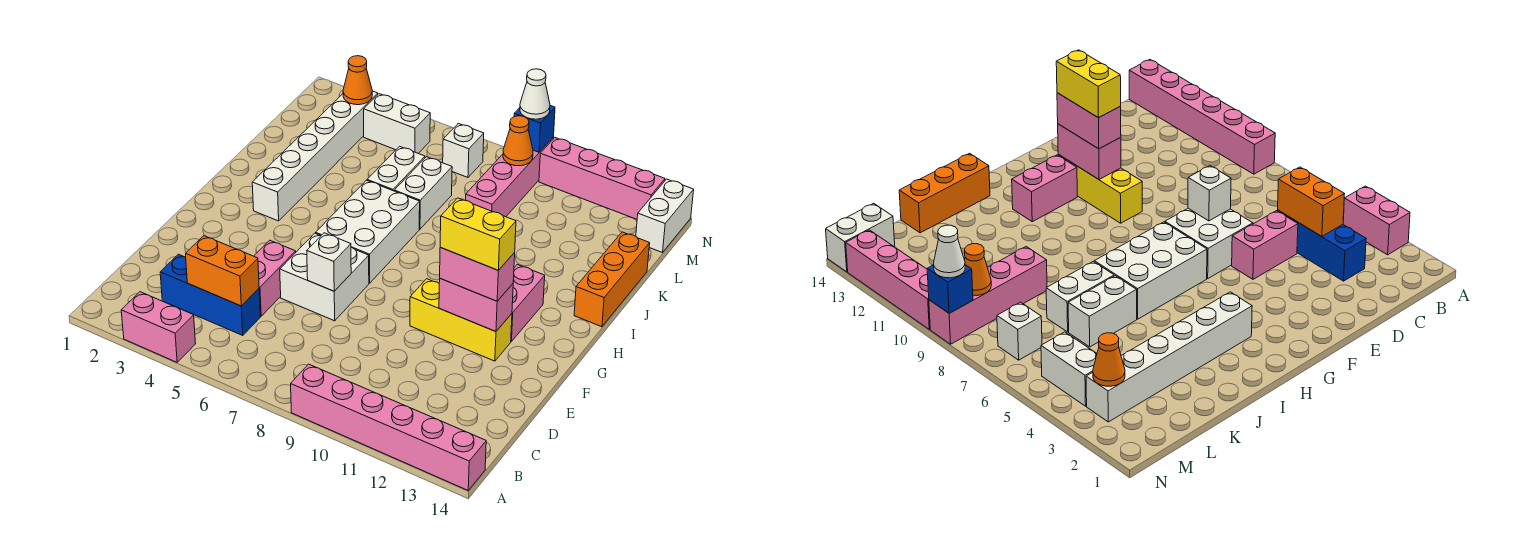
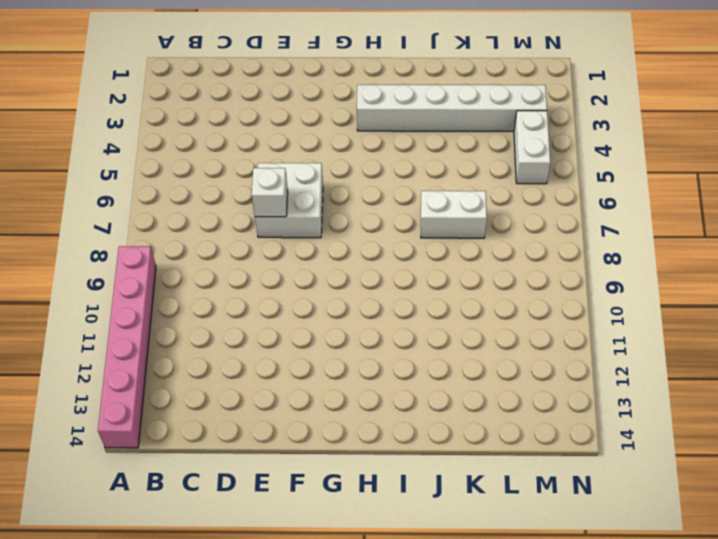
none -> pink brick A3:A4 level 1
none -> blue brick C3:C5 level 1
none -> pink brick D5:E5 level 1

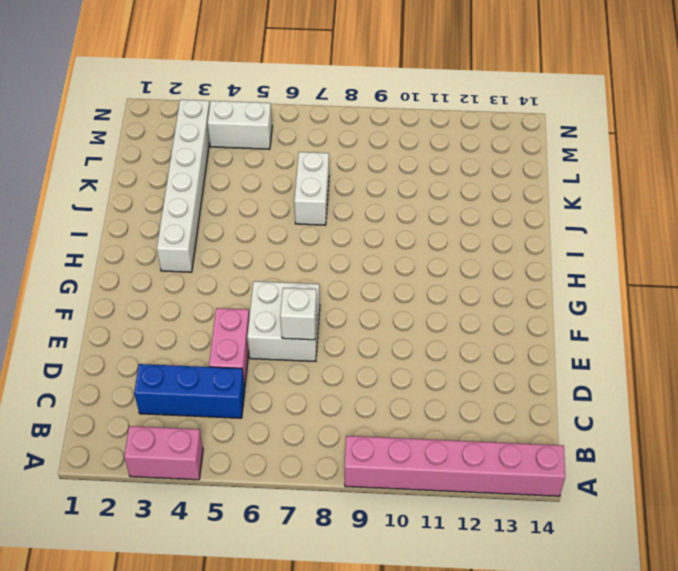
none -> yellow brick F10:F12 level 1
none -> white brick G6:I7 level 1
none -> pink brick G12:H12 level 1

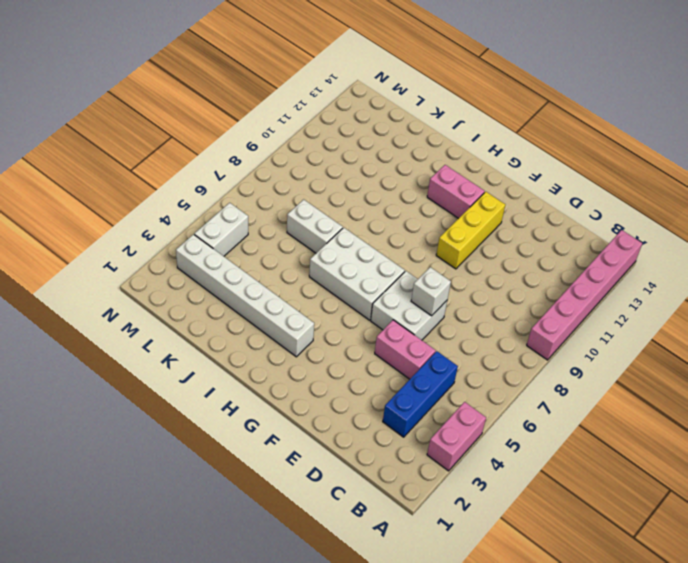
none -> orange brick I14:K14 level 1
none -> white brick J6:K6 level 1
none -> pink brick K9:N9 level 1

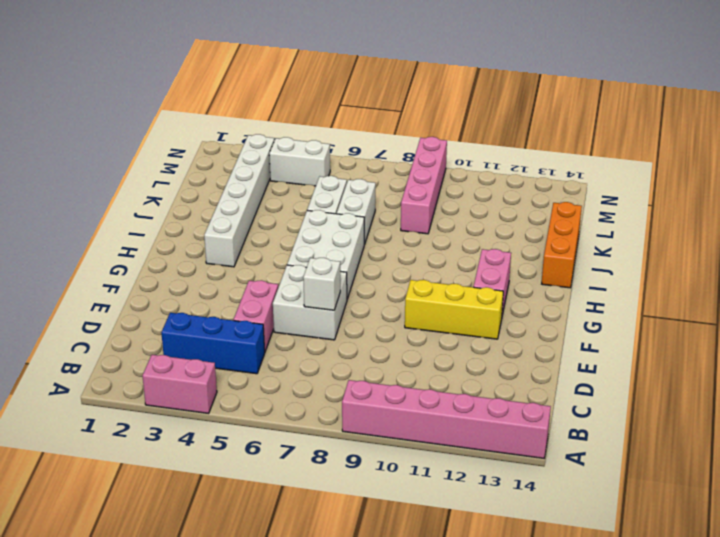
none -> white brick M7 level 1
none -> white brick M14:N14 level 1
none -> pink brick N10:N13 level 1

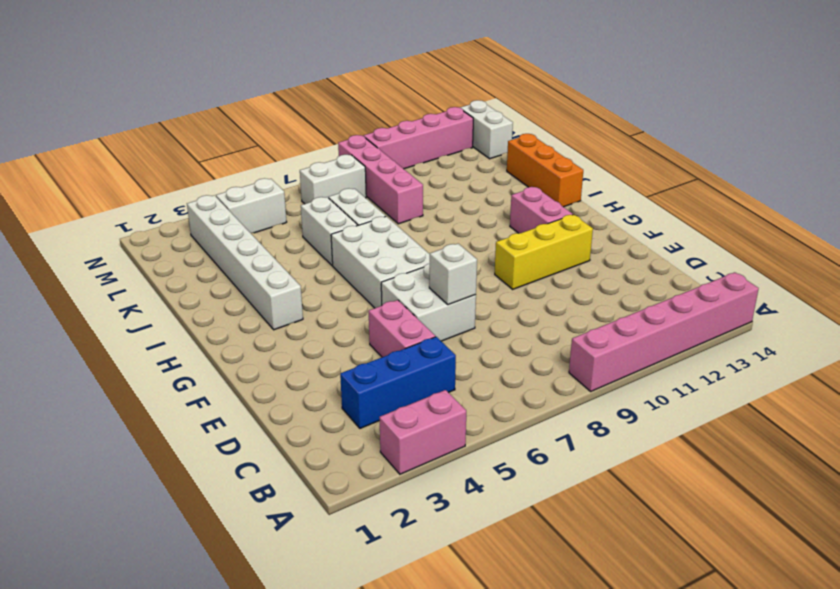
white brick M7:M8 level 1 -> white brick M7 level 1
none -> orange brick C4:C5 level 2
none -> pink brick F11:F12 level 2
none -> orange cone M3 level 2

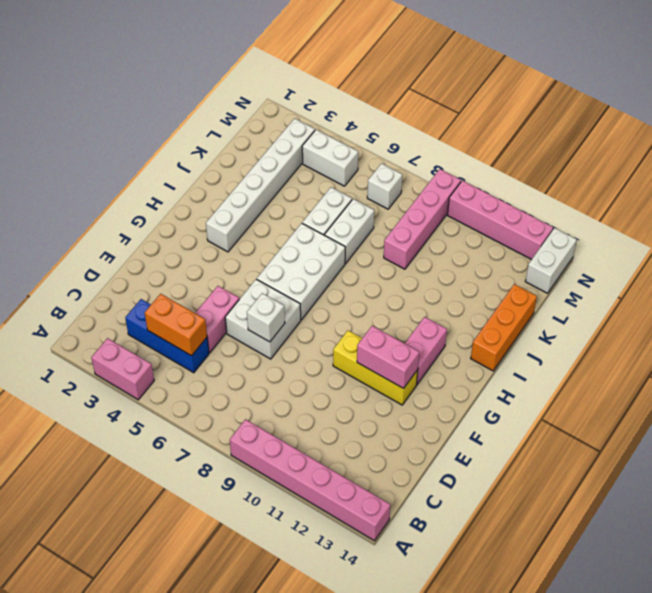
none -> orange cone M3 level 2
none -> orange cone M9 level 2
none -> blue brick N9 level 2

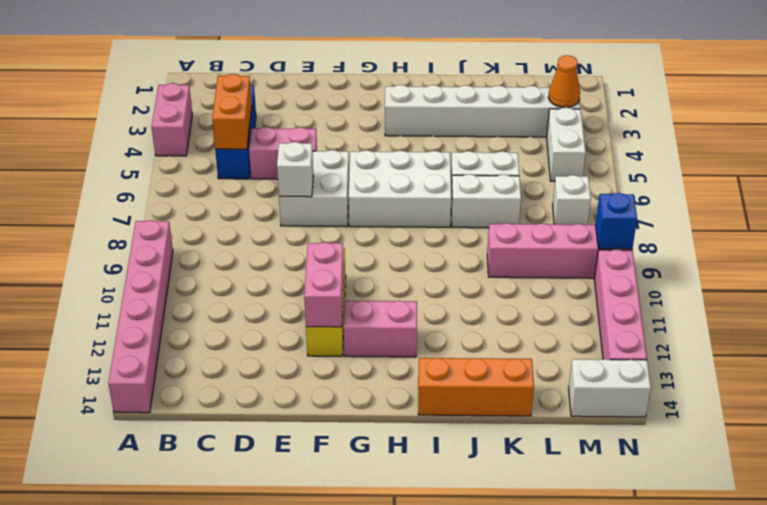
none -> orange cone M9 level 2
none -> pink brick F11:F12 level 3
none -> white cone N9 level 3

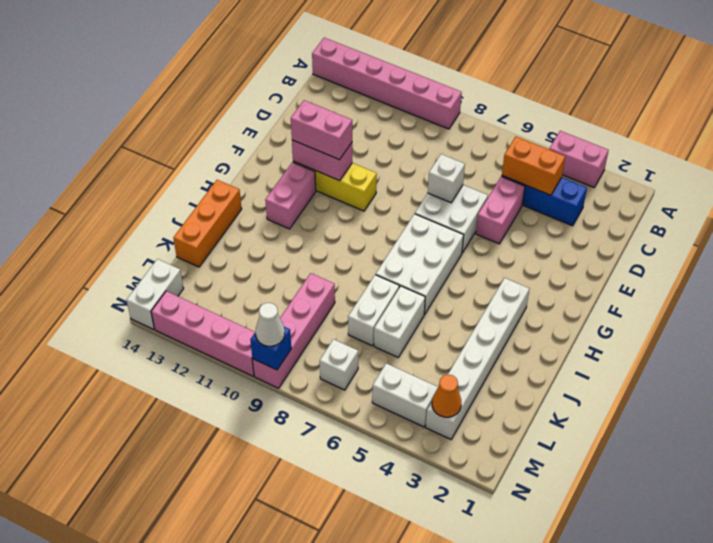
none -> orange cone M9 level 2
none -> yellow brick F11:F12 level 4

